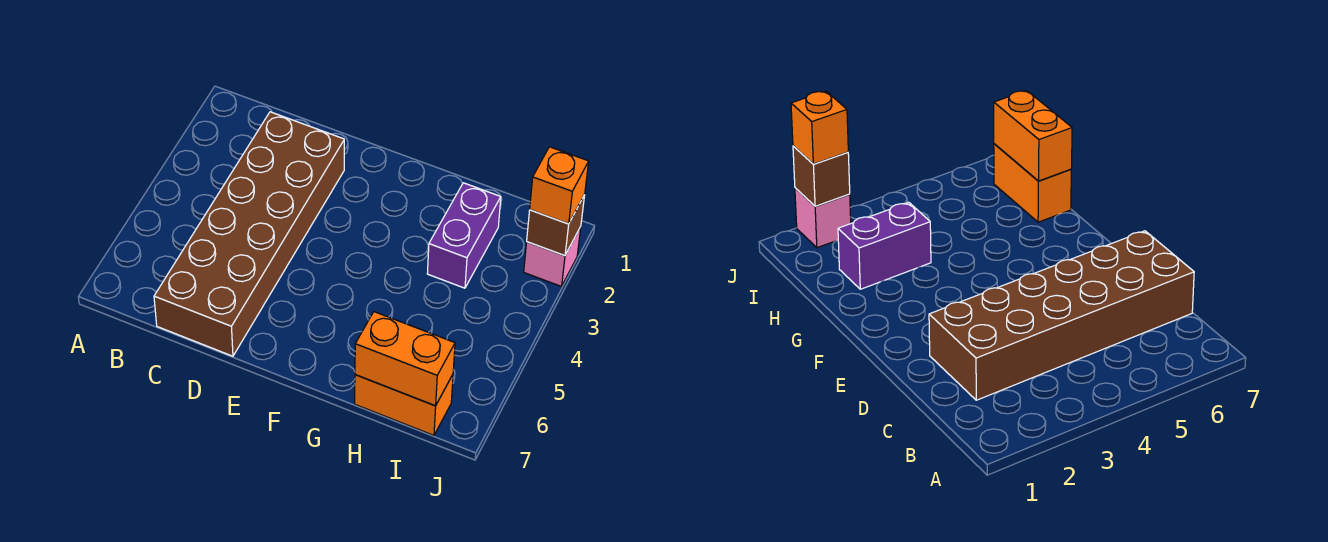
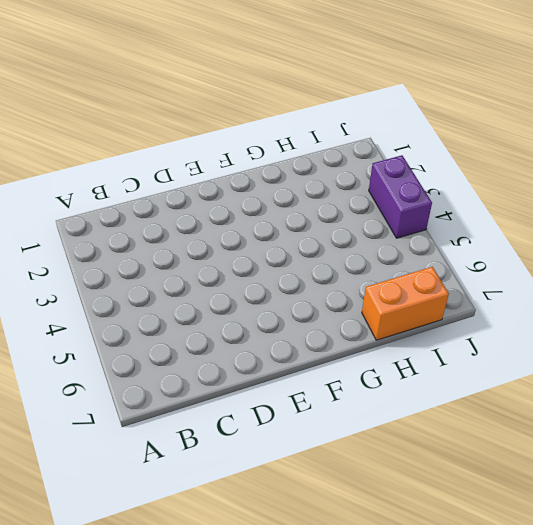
purple brick J3:J4 level 1 -> purple brick H2:H3 level 1
none -> brown brick C2:D7 level 1
none -> pink brick J2 level 1

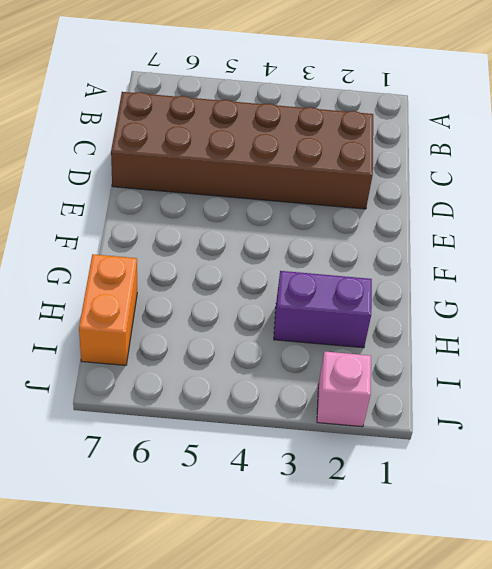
none -> orange brick H7:I7 level 2
none -> brown brick J2 level 2

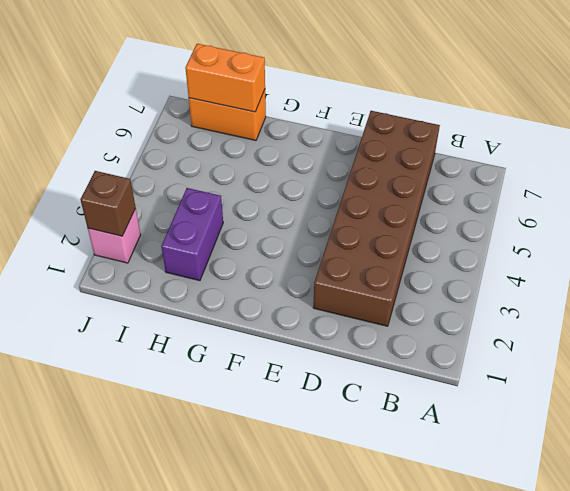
none -> orange brick J2 level 3

